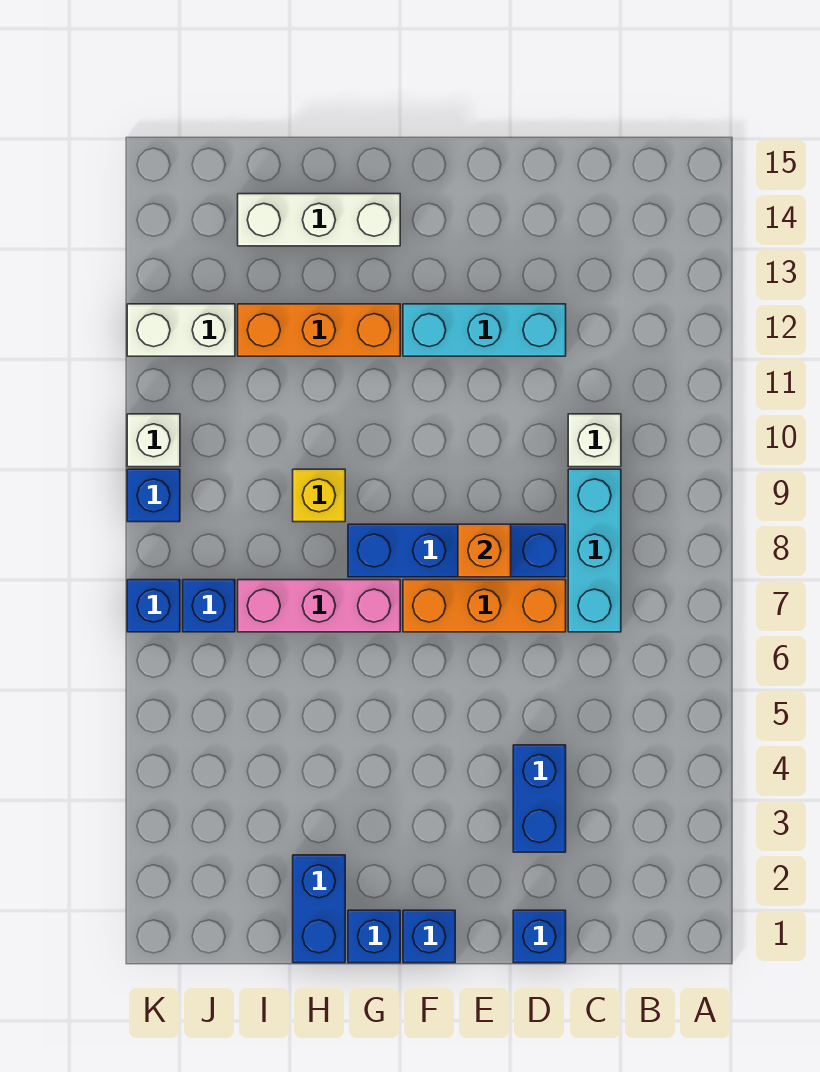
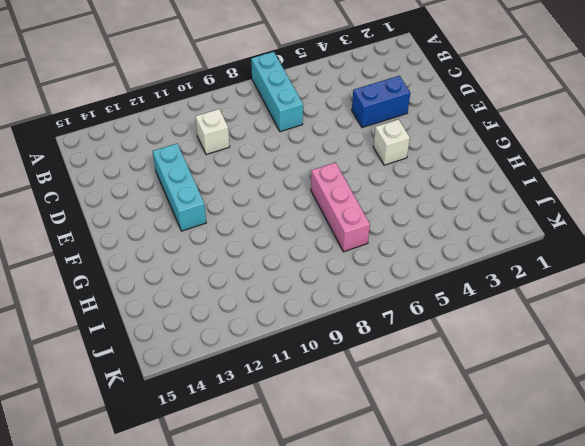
cyan brick A7:C7 level 1 -> cyan brick C7:C9 level 1
white brick F4 level 1 -> white brick K10 level 1
none -> blue brick D1 level 1
none -> orange brick D7:F7 level 1
none -> blue brick D8:G8 level 1

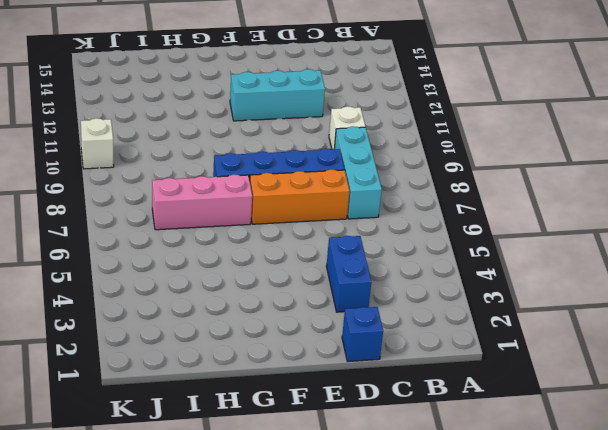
none -> blue brick F1 level 1
none -> blue brick G1 level 1
none -> orange brick G12:I12 level 1

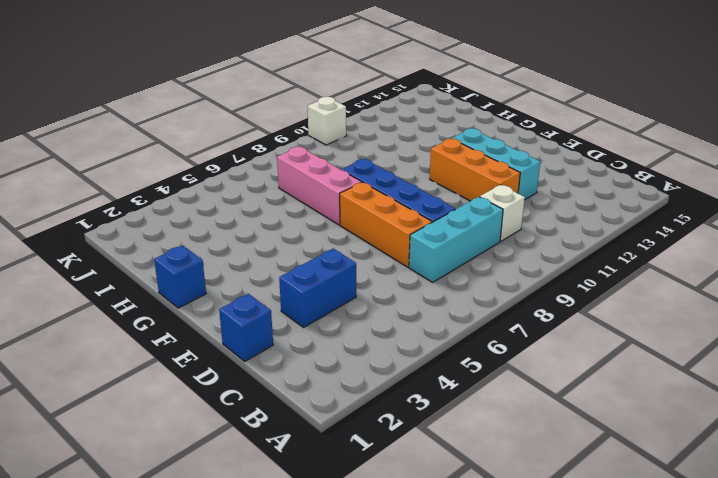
orange brick D11:F11 level 1 -> orange brick G12:I12 level 1
none -> blue brick F1 level 1
none -> white brick G14:I14 level 1
none -> blue brick H1:H2 level 1

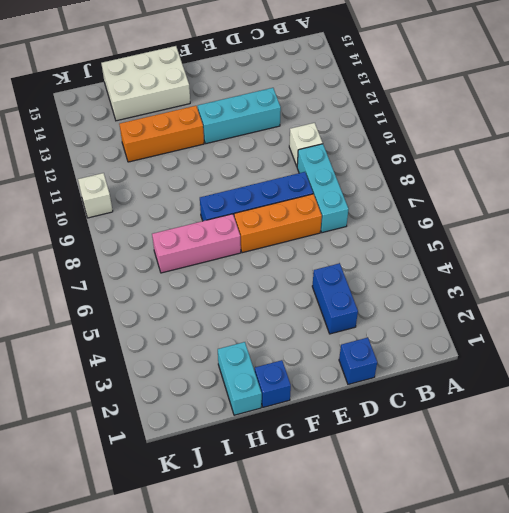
white brick G14:I15 level 1 -> white brick G14:I14 level 1
cyan brick H1:H2 level 1 -> blue brick H1:H2 level 1
none -> blue brick F1 level 1
none -> yellow brick H9 level 1
none -> blue brick J7 level 1

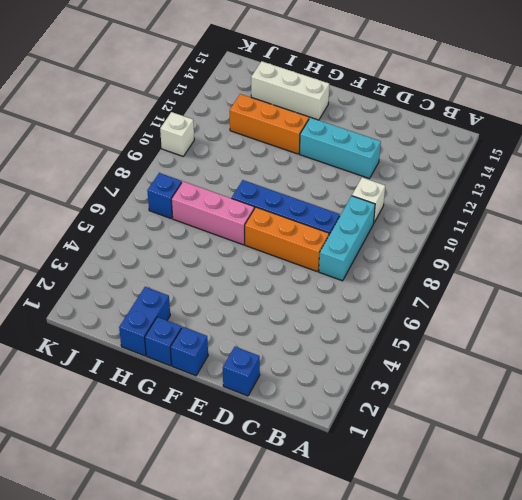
none -> blue brick D3:D4 level 1
none -> yellow brick H9 level 1
none -> white brick J12:K12 level 1

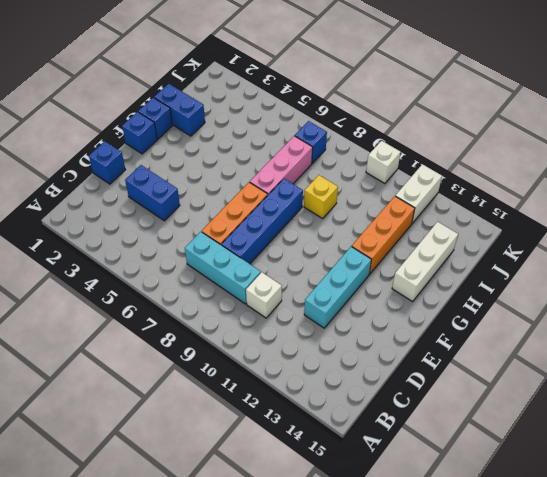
none -> blue brick K7 level 1
none -> blue brick K9 level 1
none -> orange brick E8 level 2

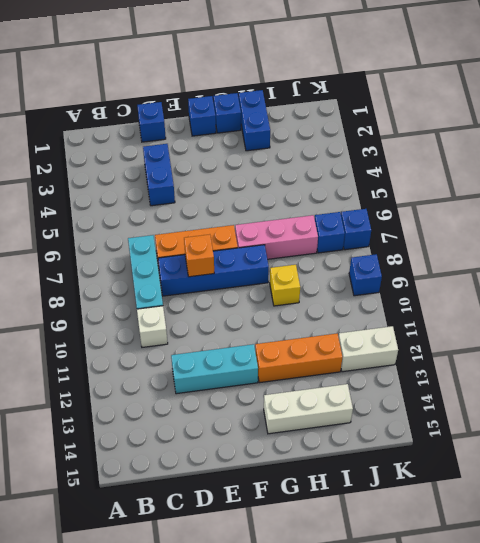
none -> white brick K10 level 1

